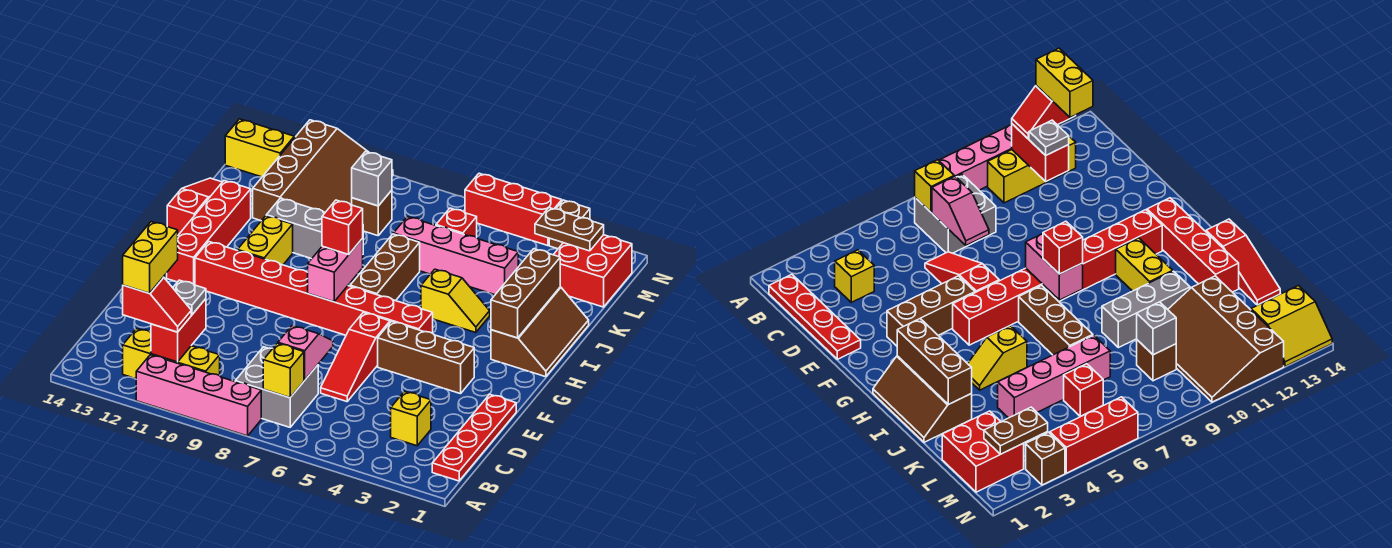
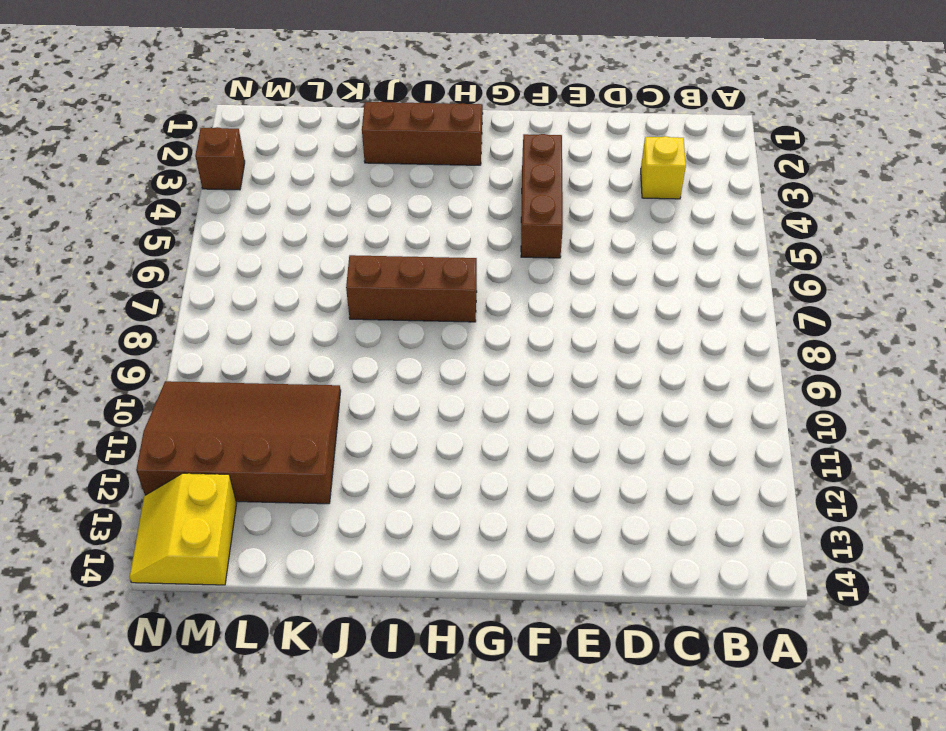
none -> pink brick A8:A11 level 1
none -> red plate B1:E1 level 1
none -> grey brick B7:C8 level 1
none -> yellow brick B10:B12 level 1

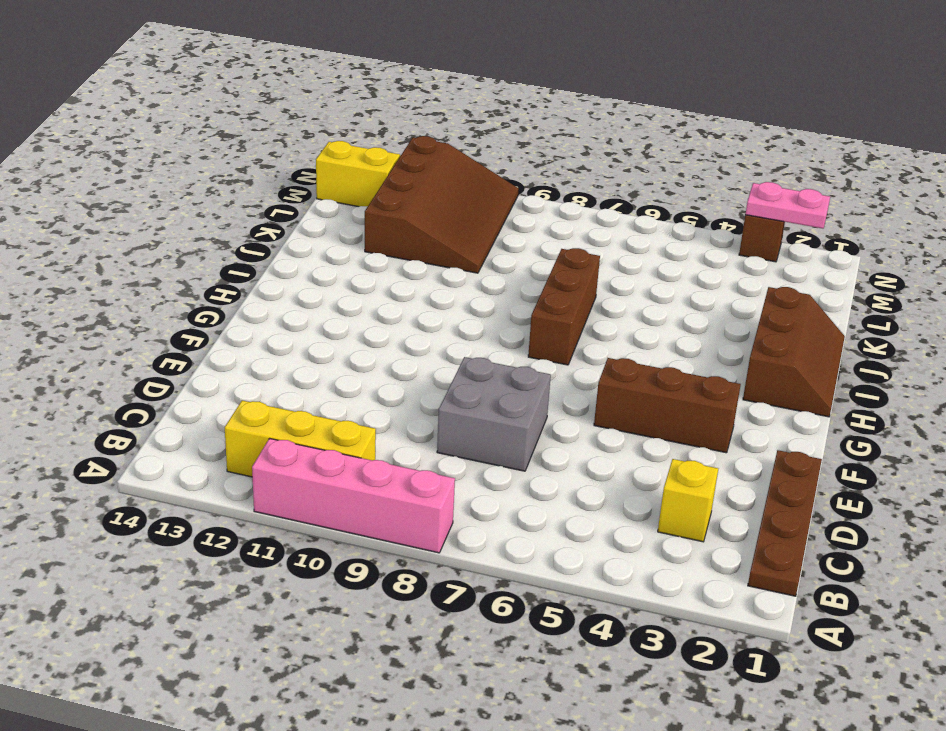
brown plate B1:E1 level 1 -> red plate B1:E1 level 1
grey brick D7:E8 level 1 -> grey brick B7:C8 level 1
pink plate N2:N3 level 2 -> none
none -> red slope D6:F6 level 1 top F
none -> red brick G5:G12 level 1
none -> red brick G13:J13 level 1
none -> yellow brick H11:I11 level 1

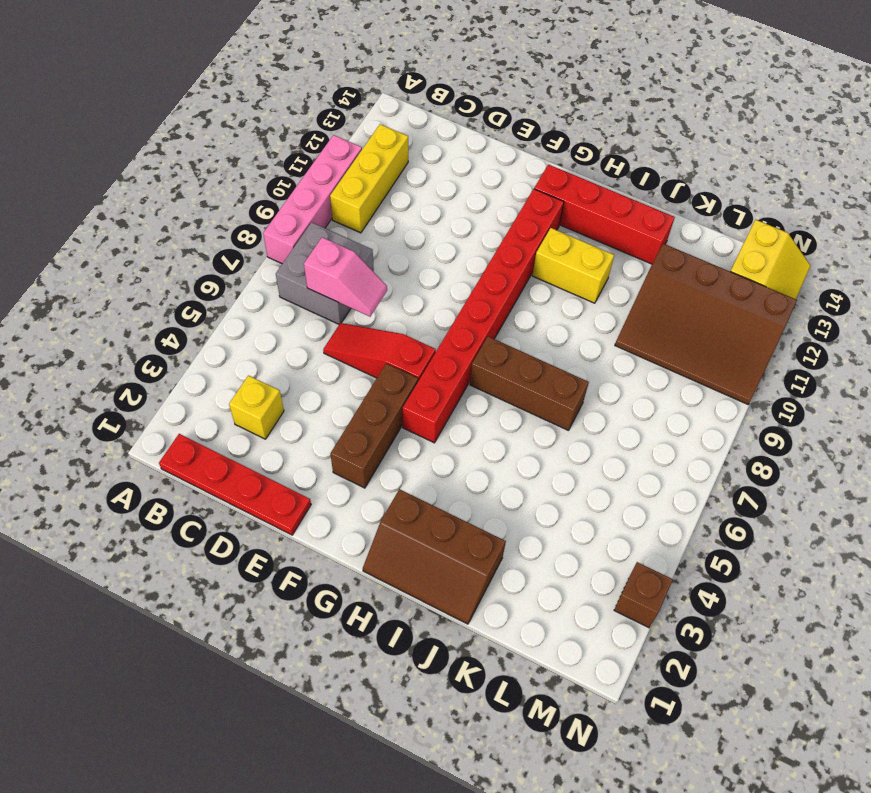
none -> yellow slope I4:I5 level 1 top 5
none -> red slope I14:K14 level 1 top I
none -> grey brick J9:J11 level 1
none -> pink brick K4:K7 level 1

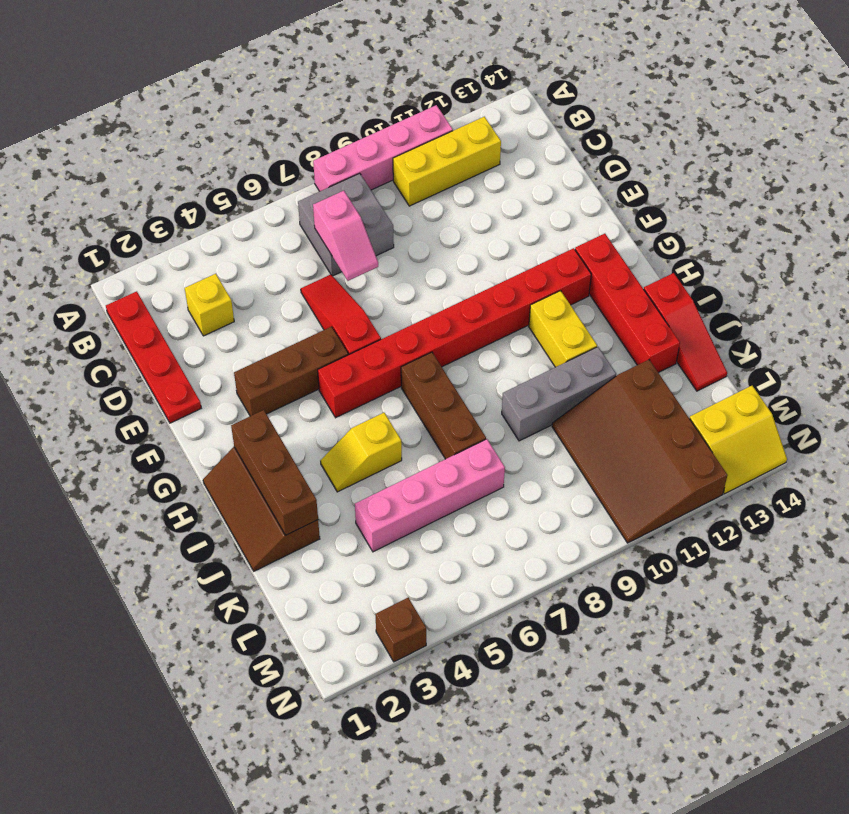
none -> red brick L1:M2 level 1
none -> red brick L6 level 1
none -> brown brick L9 level 1
none -> red brick N4:N6 level 1

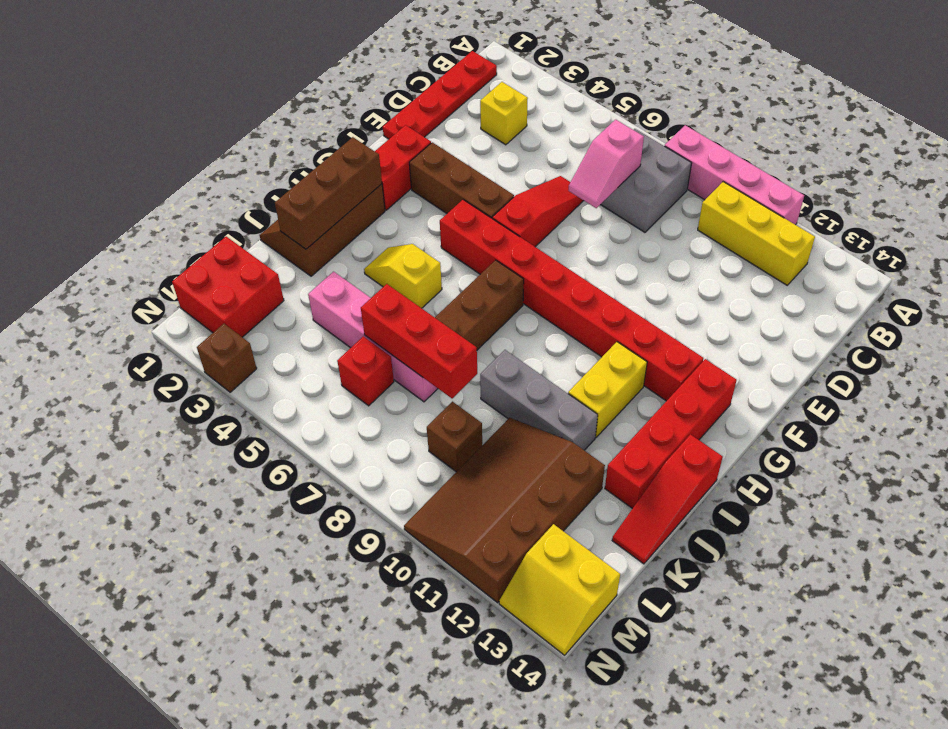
red brick F2:G2 level 1 -> red brick B11:C11 level 2
red brick K6:K8 level 2 -> red brick N4:N6 level 1
none -> yellow brick B7 level 2
none -> pink brick G8:H8 level 2
none -> grey brick L9 level 2
none -> brown plate M2:M3 level 2

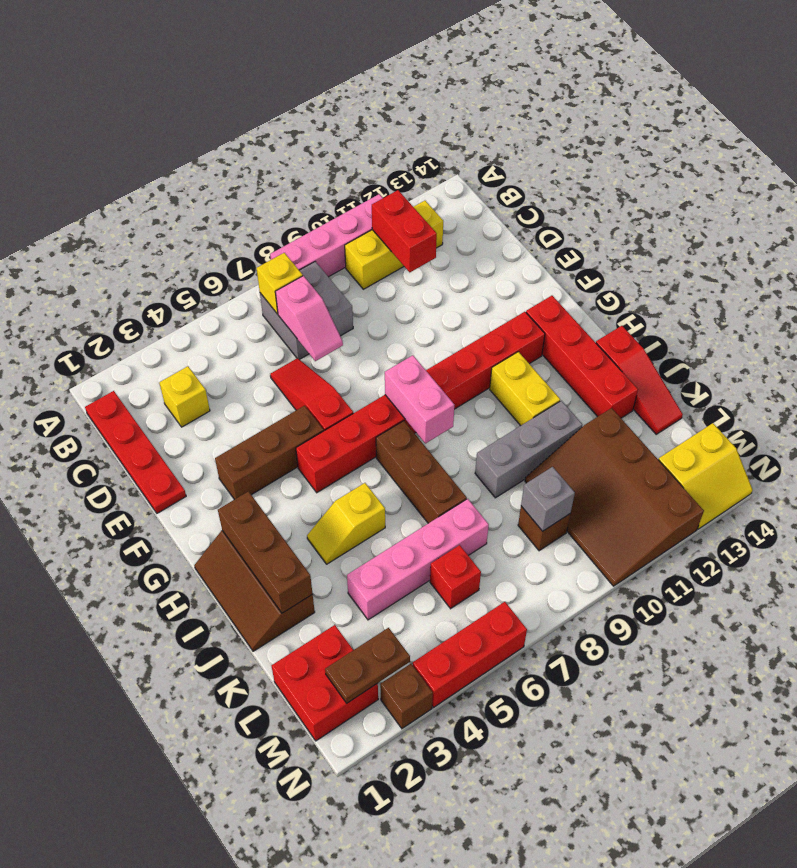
none -> red slope B11:B12 level 3 top 12
none -> grey plate C11 level 3
none -> red brick H8 level 3
none -> yellow brick B12:C12 level 4

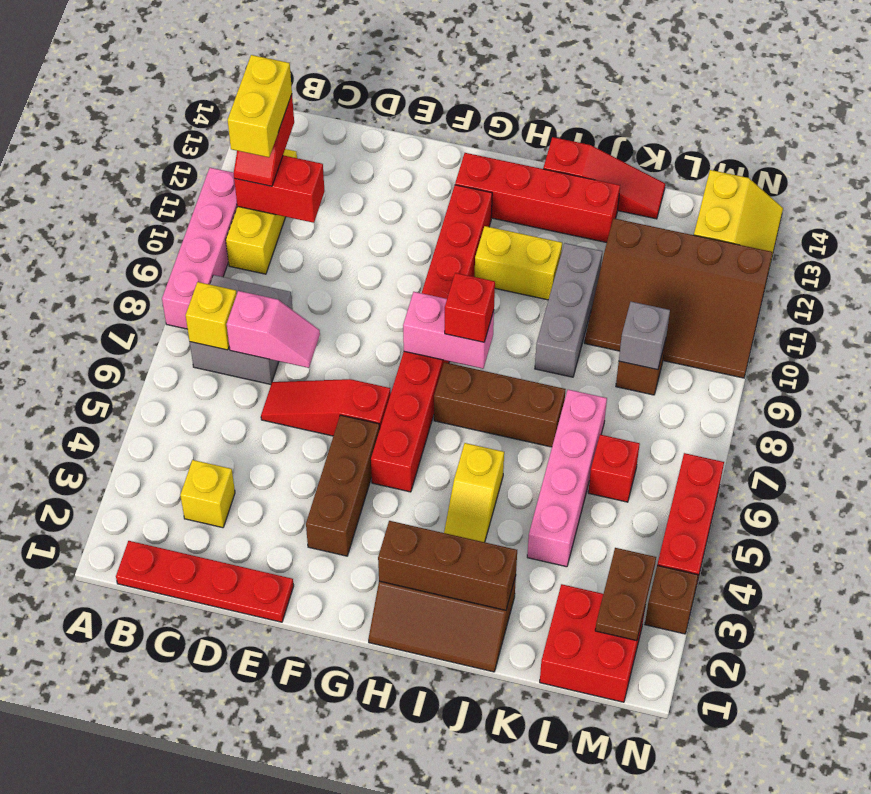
yellow brick B11:B12 level 4 -> yellow brick B12:C12 level 4
none -> grey plate C11 level 3

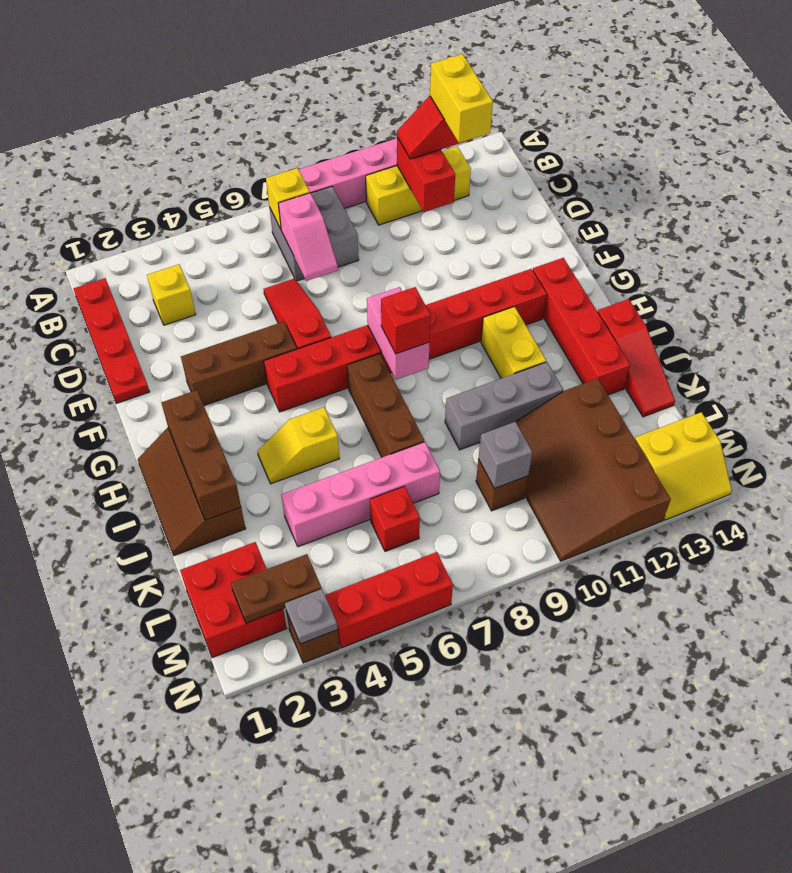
grey plate N3 level 2 -> grey plate C11 level 3

